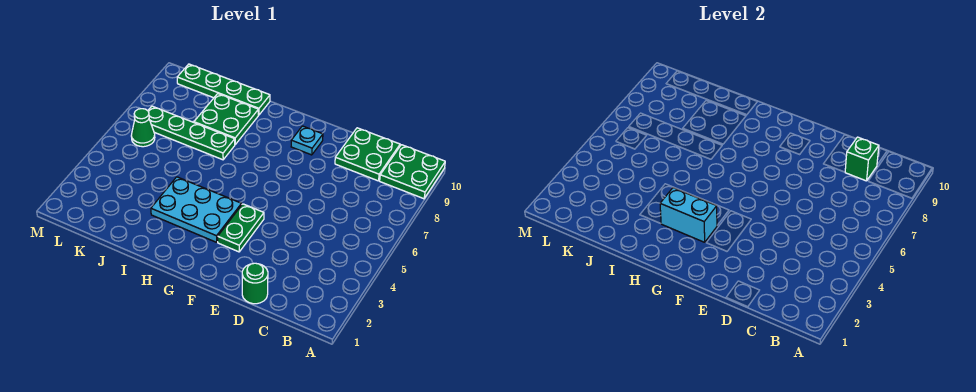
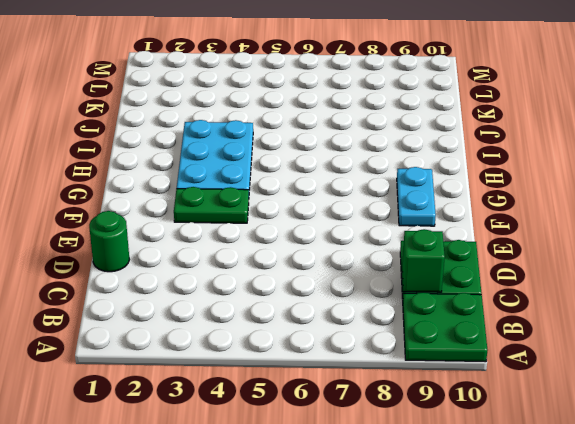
cyan plate F9:G9 level 1 -> cyan plate F9 level 1
none -> green plate I7:L7 level 1
none -> green plate I8:J9 level 1
none -> green plate I10:L10 level 1

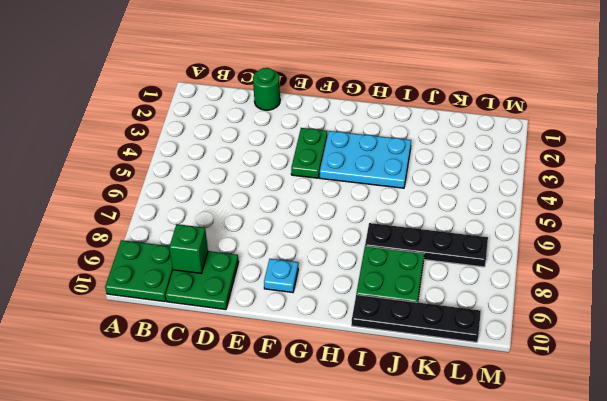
black plate I7:L7 level 1 -> green plate I7:L7 level 1
black plate I10:L10 level 1 -> green plate I10:L10 level 1
none -> green cone L6 level 1
none -> cyan brick G3:H3 level 2

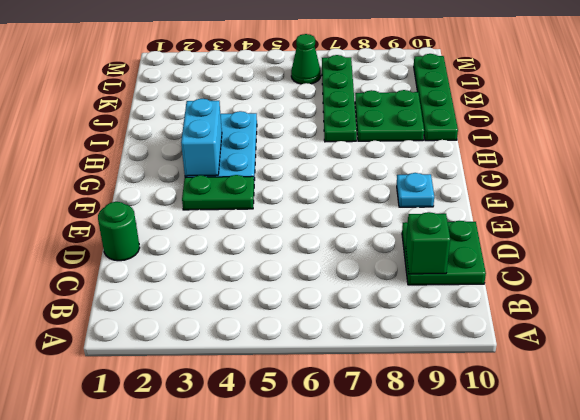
none -> green plate A9:B10 level 1

